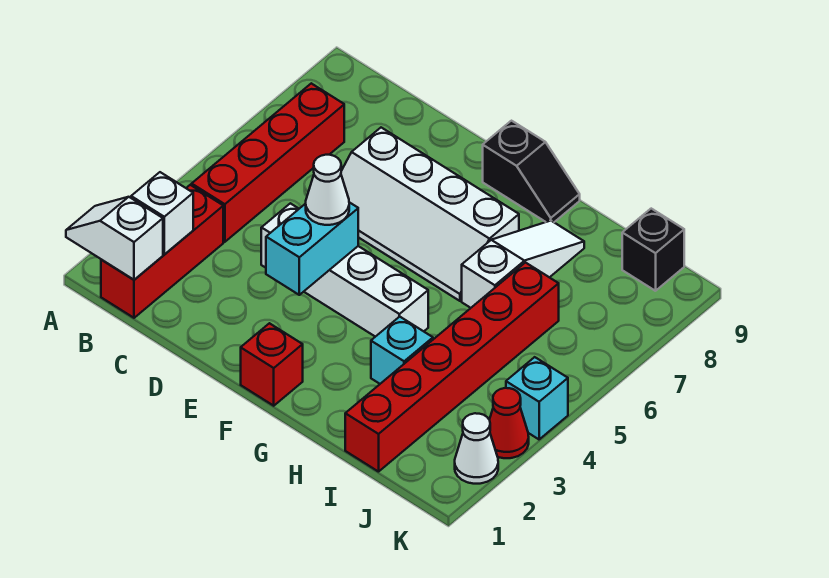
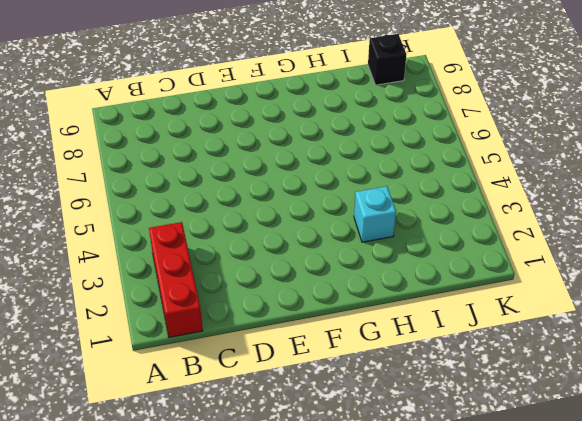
none -> red brick B4:B7 level 1
none -> white brick D4:G4 level 1
none -> white slope D6:G7 level 1 top 7

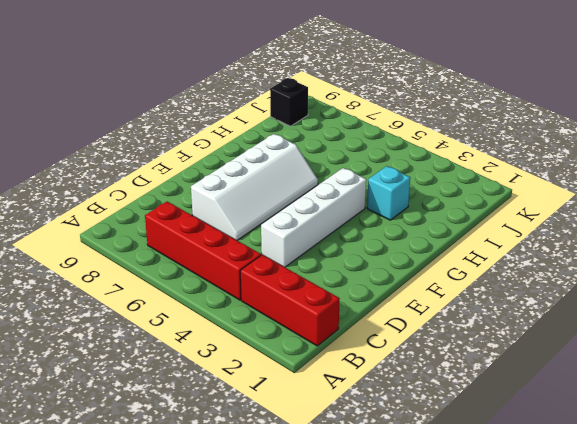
none -> red brick F1 level 1
none -> black slope F9:G9 level 1 top F
none -> white slope H6:H8 level 1 top 6

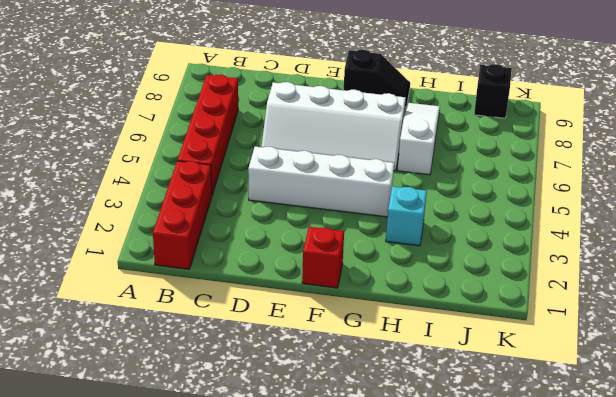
none -> red brick I1:I6 level 1
none -> white cone K2 level 1
none -> red cone K3 level 1

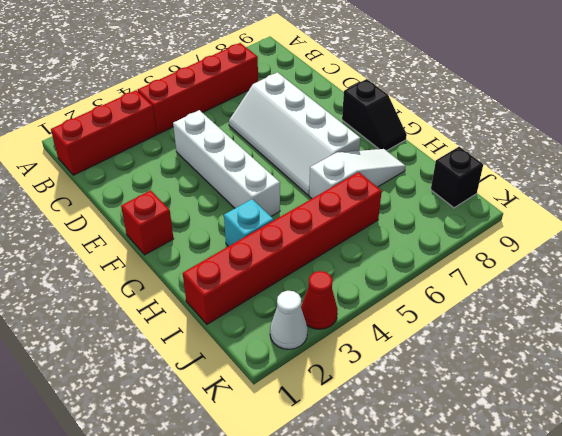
none -> cyan brick K4 level 1
none -> white slope A1:B1 level 2 top B
none -> white brick B2 level 2

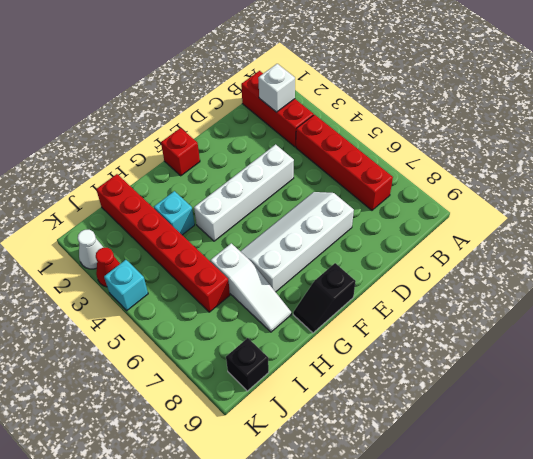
none -> white slope A1:B1 level 2 top B
none -> cyan brick E3:E4 level 2
none -> white cone E4 level 3

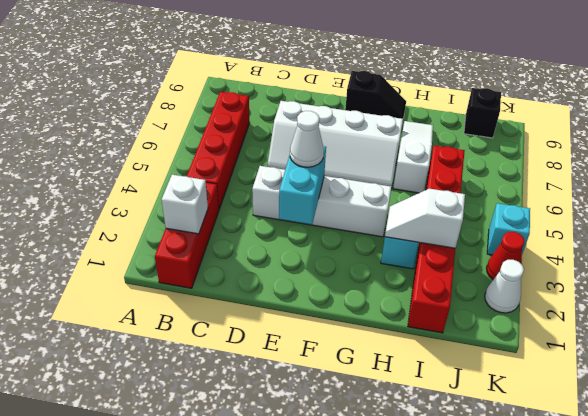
white slope H3:I3 level 2 top I -> white slope A1:B1 level 2 top B
none -> red brick F1 level 1

